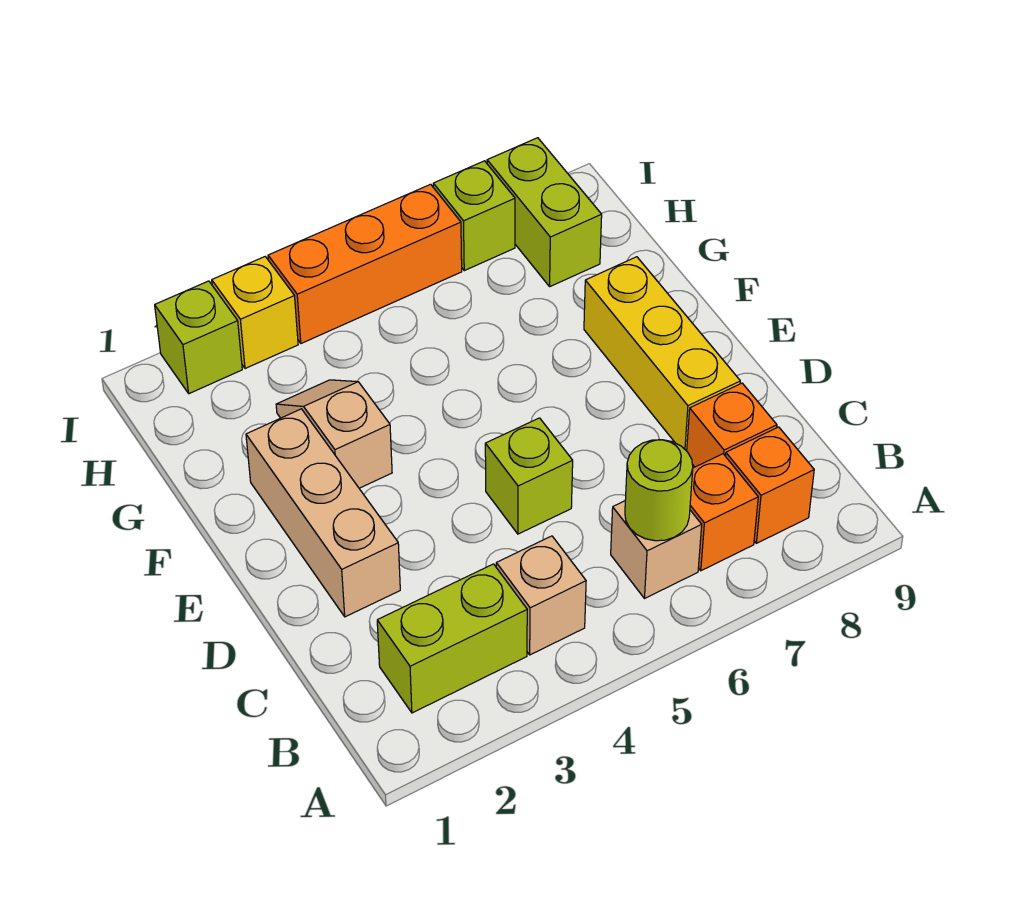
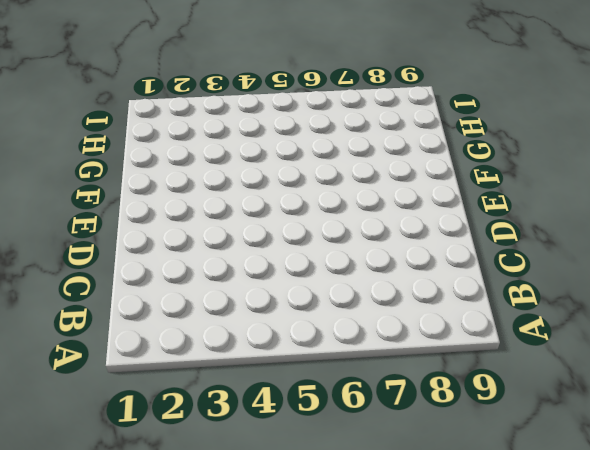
none -> lime brick B2:B3 level 1
none -> tan brick B4 level 1
none -> tan brick B6 level 1

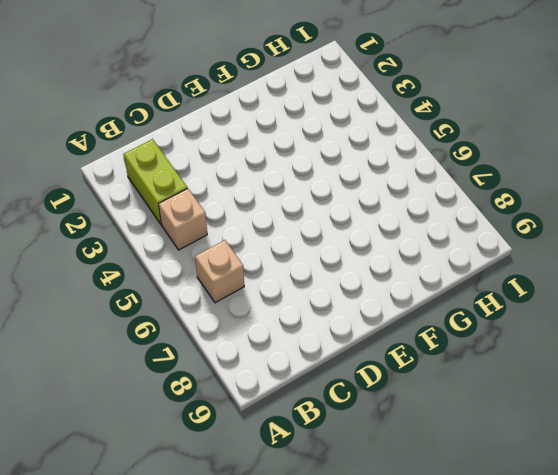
none -> orange brick B7 level 1
none -> orange brick B8 level 1
none -> orange brick C8 level 1

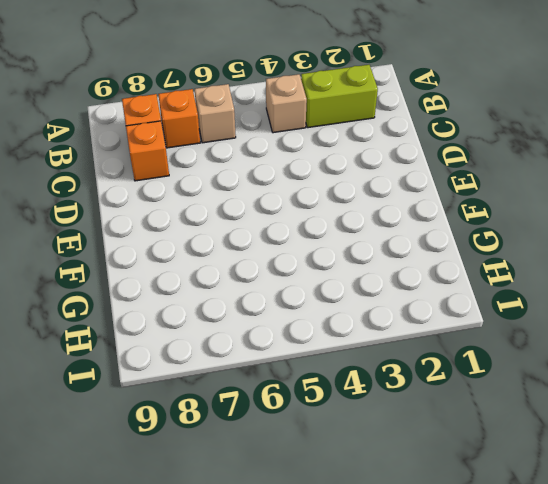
none -> tan brick D2:F2 level 1
none -> lime brick D5 level 1
none -> yellow brick D8:F8 level 1

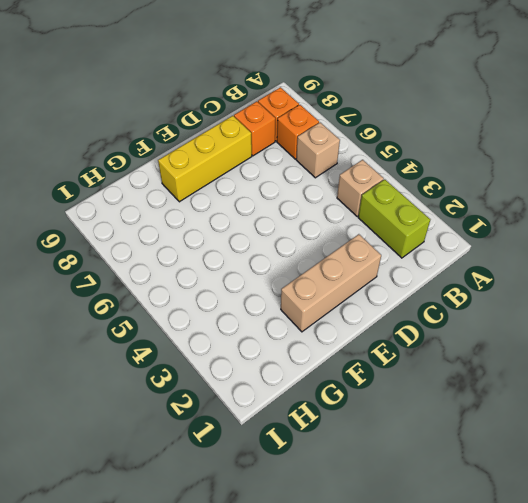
none -> lime brick D5 level 1
none -> tan slope F3:G3 level 1 top F
none -> lime brick H8:I8 level 1

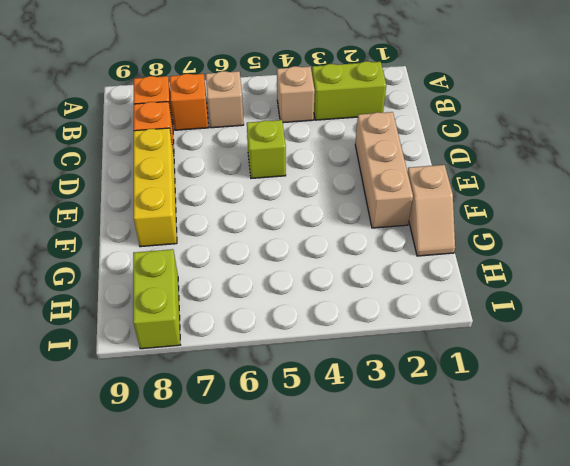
tan slope F1:G1 level 1 top F -> tan slope F3:G3 level 1 top F
none -> lime brick I2 level 1
none -> yellow brick I3 level 1
none -> orange brick I4:I6 level 1

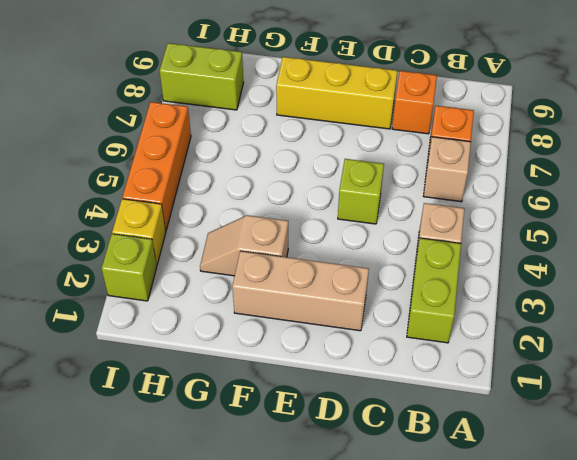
none -> orange brick B8 level 1
none -> lime brick I7 level 1
none -> lime round brick B6 level 2

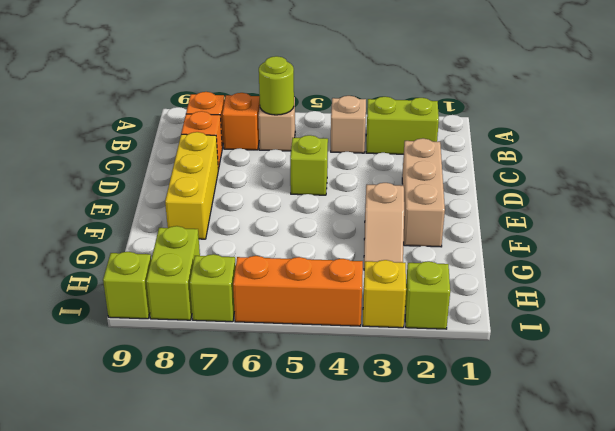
lime brick I9 level 1 -> none

